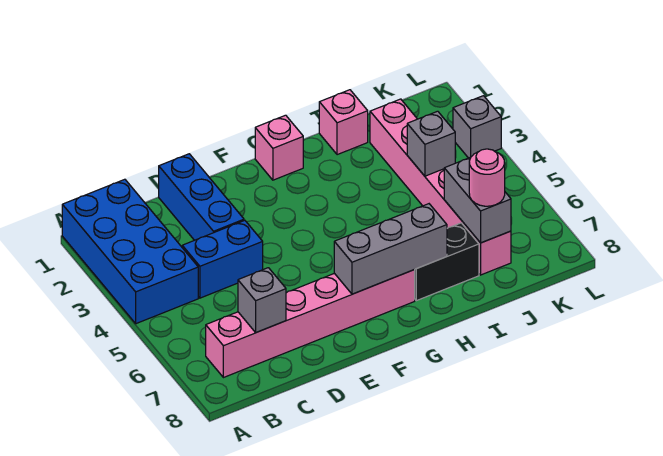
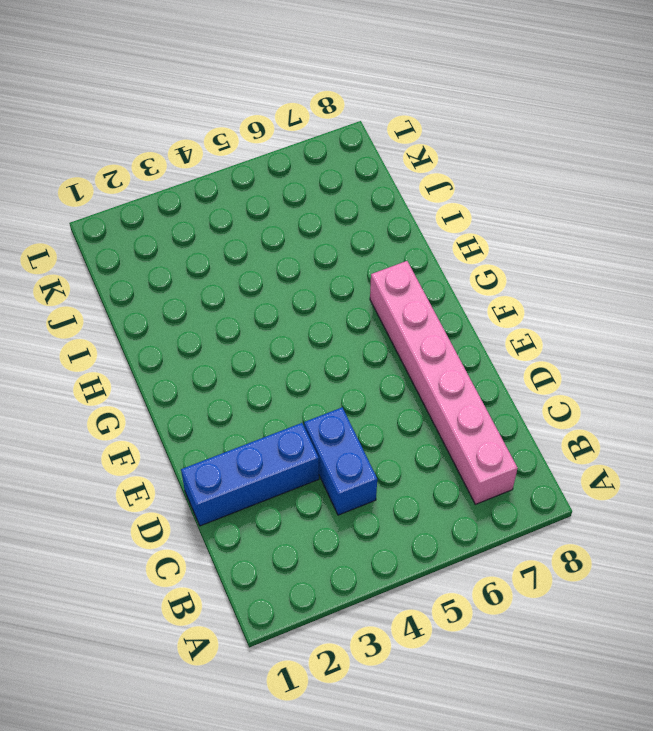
none -> blue brick A1:B4 level 1
none -> pink brick G1 level 1
none -> black brick H7:I7 level 1

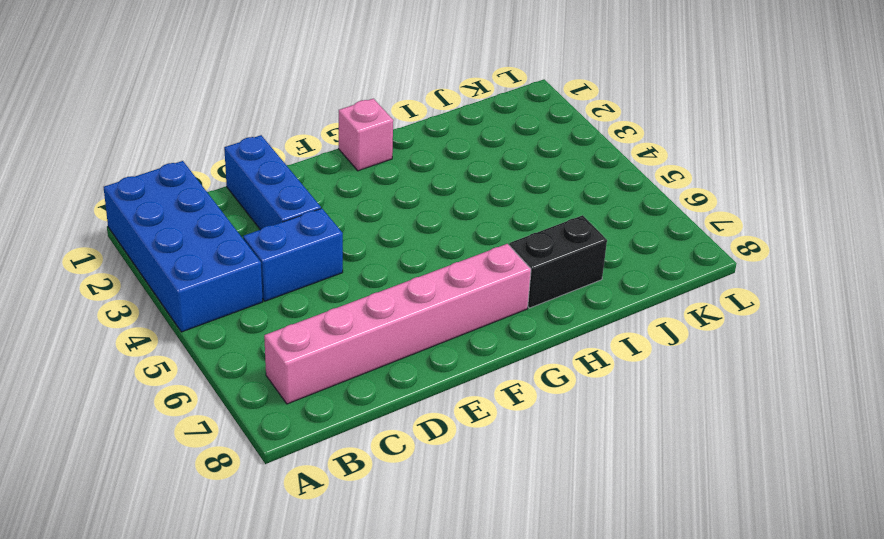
none -> pink brick I1 level 1
none -> pink brick J2:J7 level 1
none -> grey brick L3 level 1

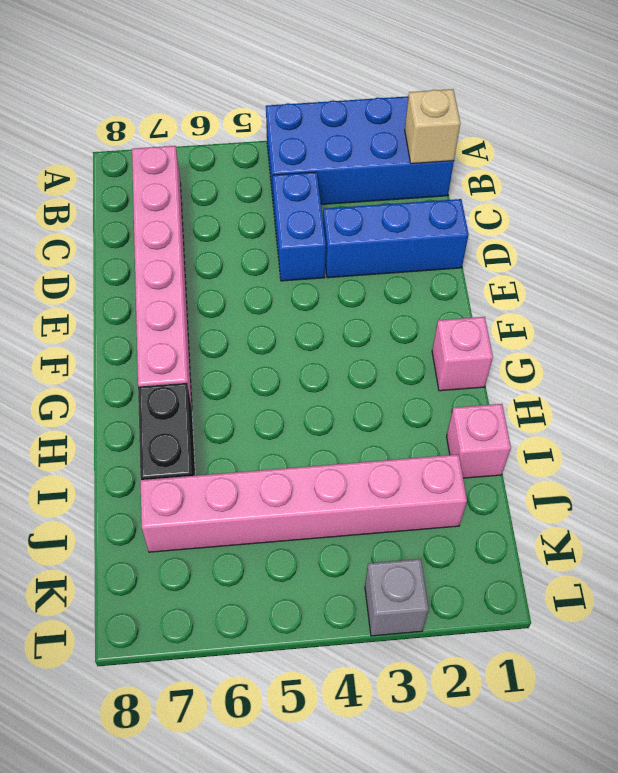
tan brick B1 level 2 -> none
none -> grey brick C7 level 2
none -> grey brick F7:H7 level 2
none -> grey brick J4 level 2

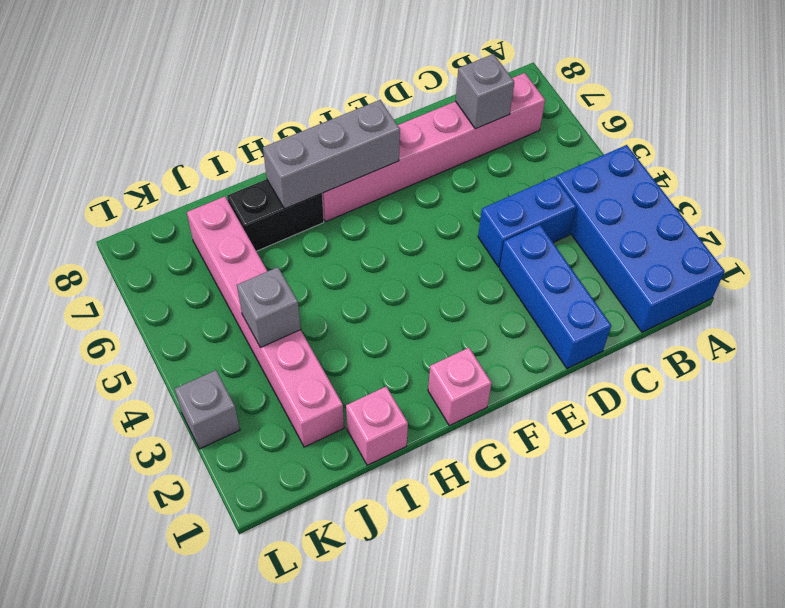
none -> grey brick J6:J7 level 2
none -> pink round brick J7 level 3

